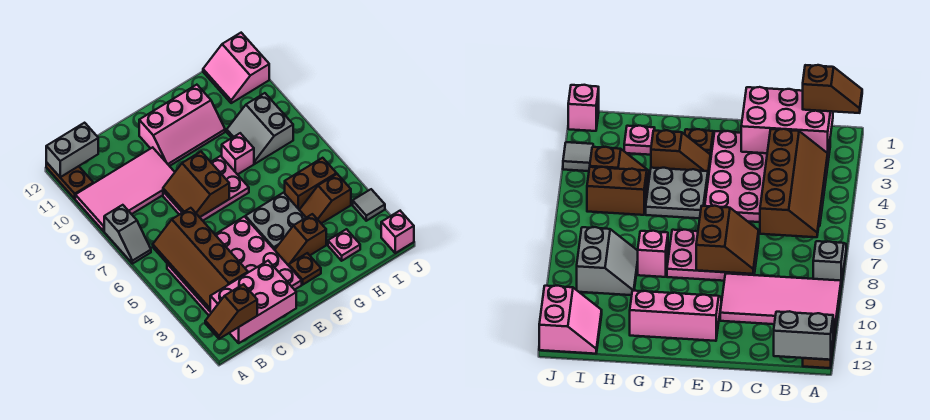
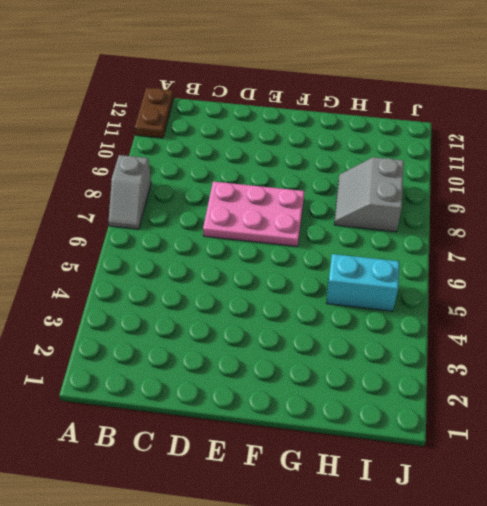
cyan brick H5:I5 level 1 -> brown brick H5:I5 level 1
none -> pink tile A9:D10 level 1
none -> pink plate B2:E5 level 1
none -> pink slope E10:G11 level 1 top 11

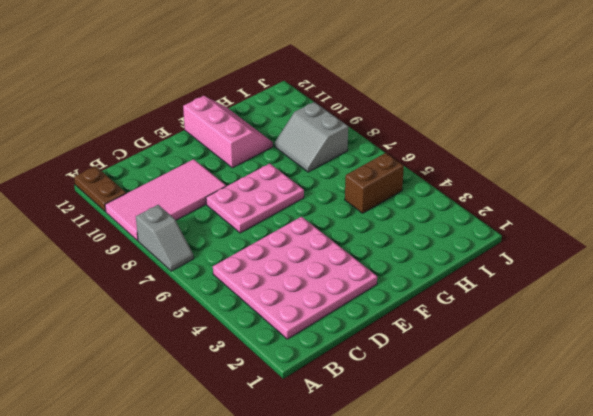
pink slope F10:G12 level 1 top F -> pink slope E10:G11 level 1 top 11
none -> brown plate F2 level 1
none -> brown slope F3:G3 level 1 top G
none -> grey plate F4:G5 level 1

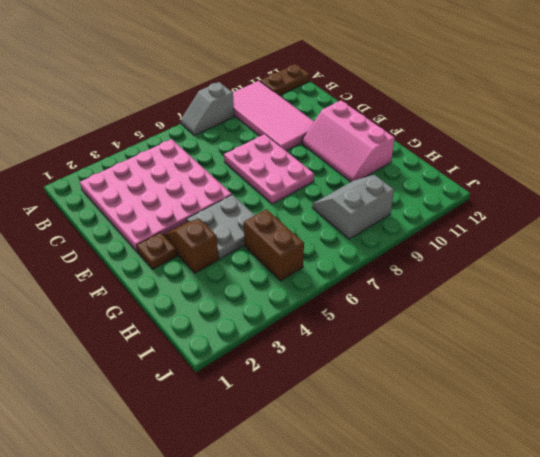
none -> pink brick G8 level 1
none -> pink plate H2 level 1
none -> brown slope H4:I4 level 1 top I

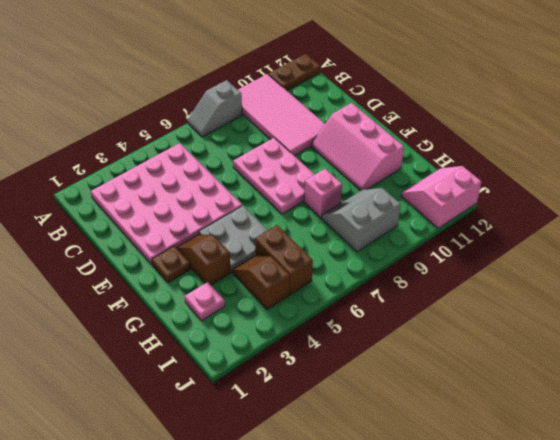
none -> pink brick J1 level 1
none -> grey tile J3 level 1
none -> grey brick A12:B12 level 2

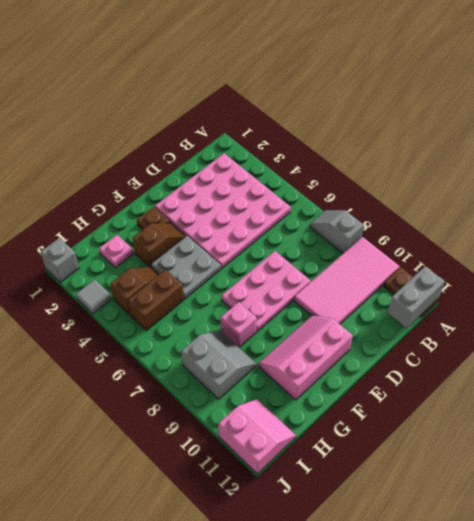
grey brick J1 level 1 -> pink brick J1 level 1
none -> pink brick B1:D2 level 2
none -> brown slope B3:C6 level 2 top C
none -> brown slope D7:E8 level 2 top E

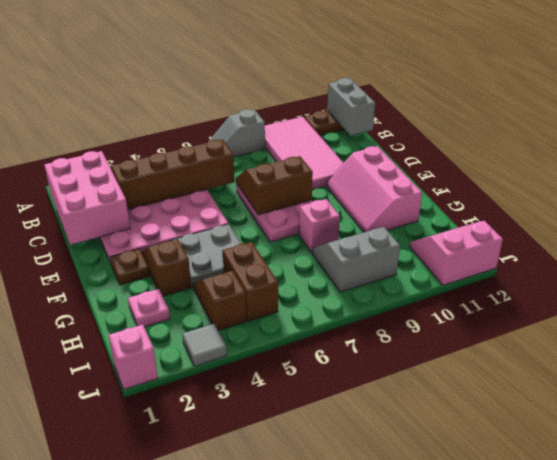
none -> brown slope A1:B1 level 3 top B

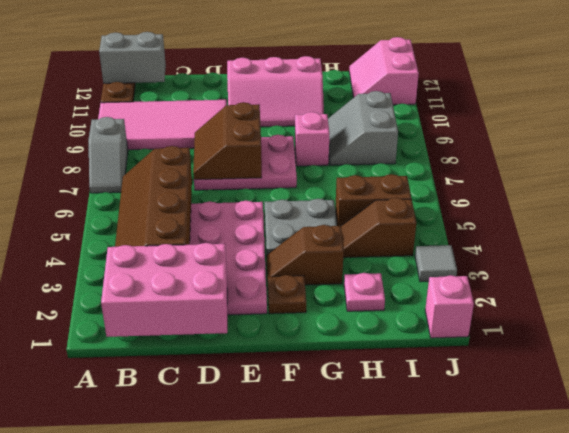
none -> brown slope A1:B1 level 3 top B

